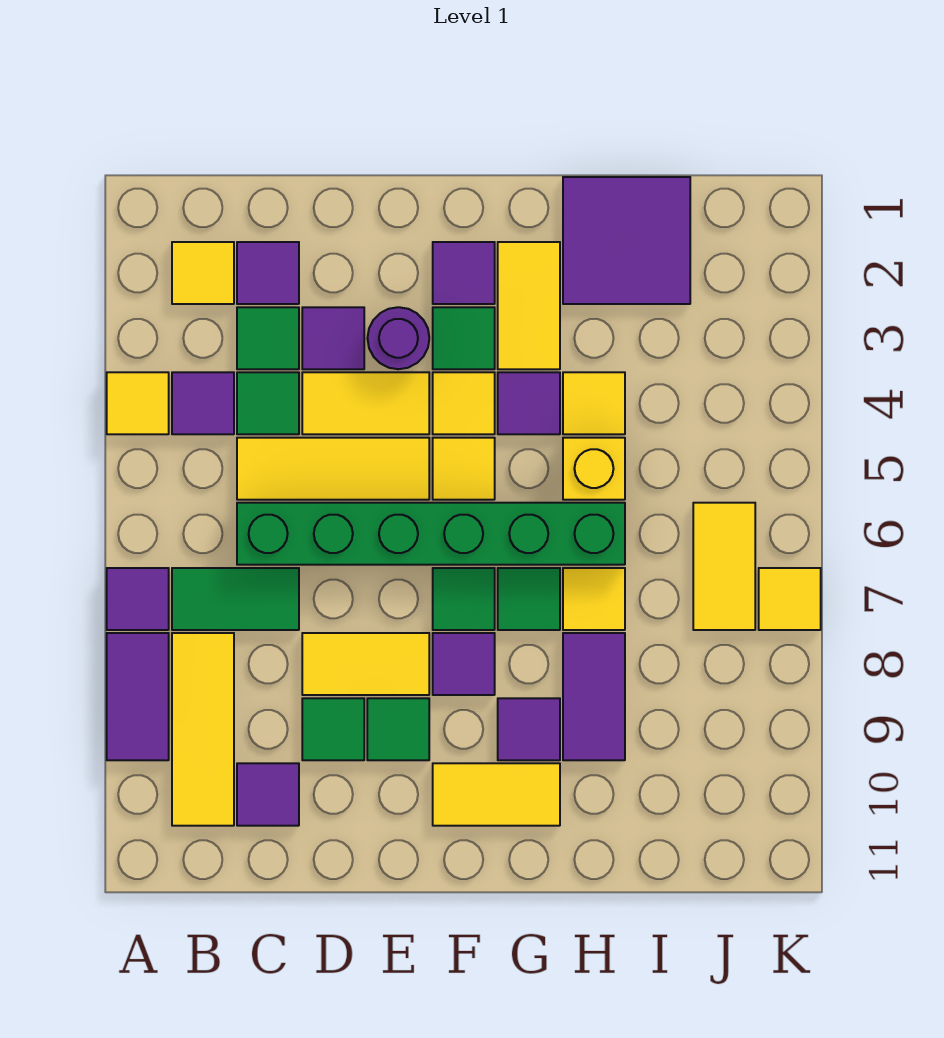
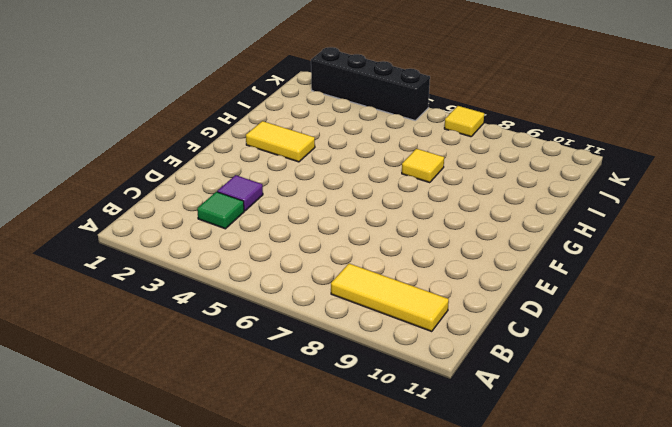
black brick K2:K5 level 1 -> none
none -> yellow tile A4 level 1
none -> purple tile A7 level 1
none -> purple tile A8:A9 level 1
none -> yellow tile B2 level 1

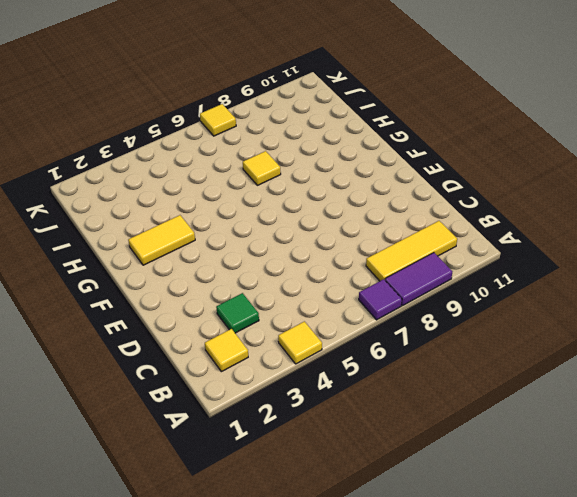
none -> purple tile B4 level 1
none -> green tile B7:C7 level 1
none -> purple tile C2 level 1
none -> green tile C4 level 1

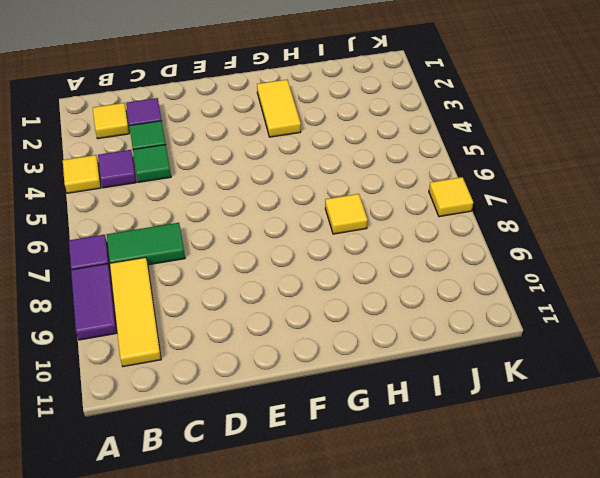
none -> yellow tile C5:E5 level 1
none -> green brick C6:H6 level 1
none -> purple tile C10 level 1
none -> purple tile D3 level 1

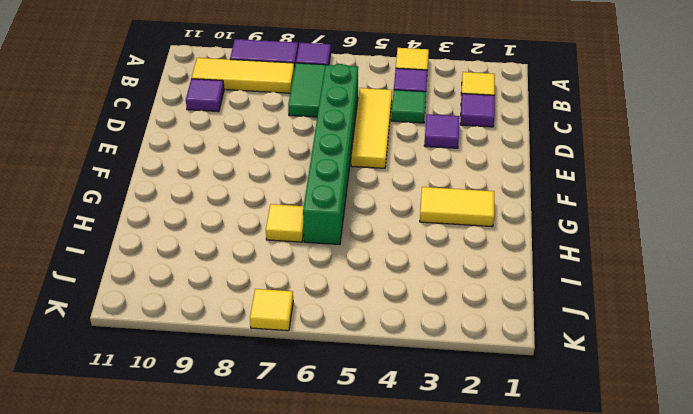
none -> green tile C3 level 1
none -> yellow tile D4:E4 level 1
none -> yellow tile D8:E8 level 1
none -> green tile D9 level 1

